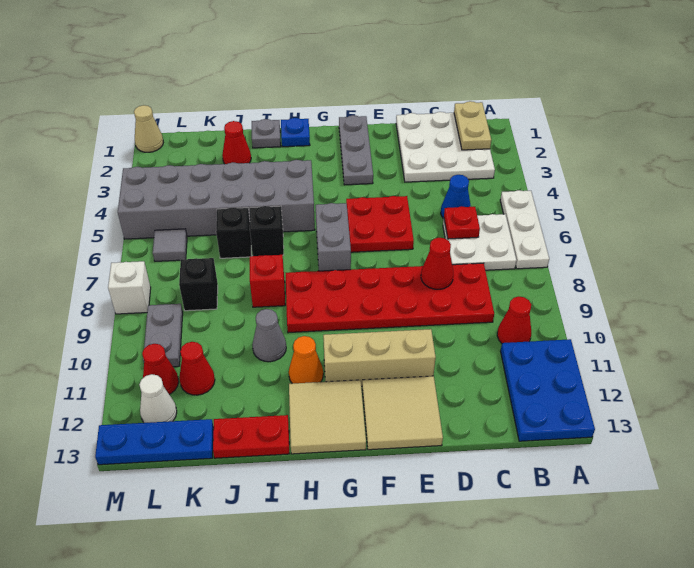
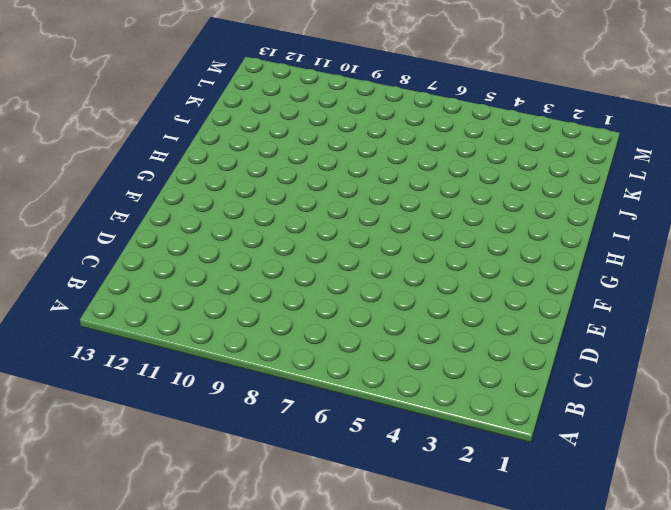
none -> white plate A5:A7 level 1
none -> blue plate A11:B13 level 1
none -> white plate B1:D3 level 1
none -> white plate B6:C7 level 1

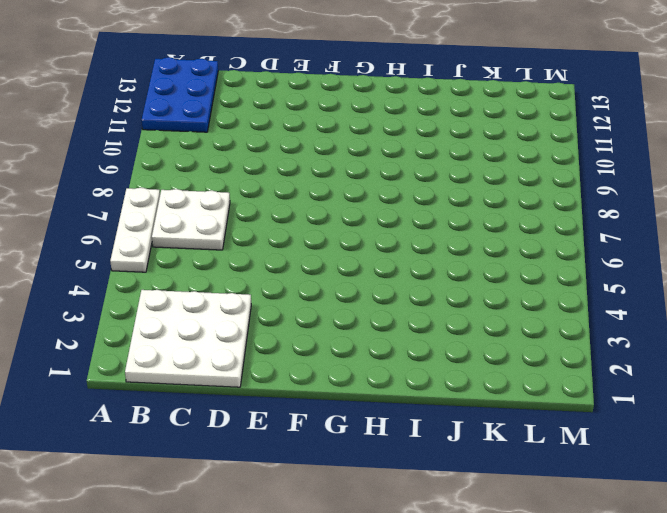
none -> red cone B10 level 1
none -> blue cone C5 level 1
none -> red plate C8:H9 level 1
none -> red plate E5:F6 level 1

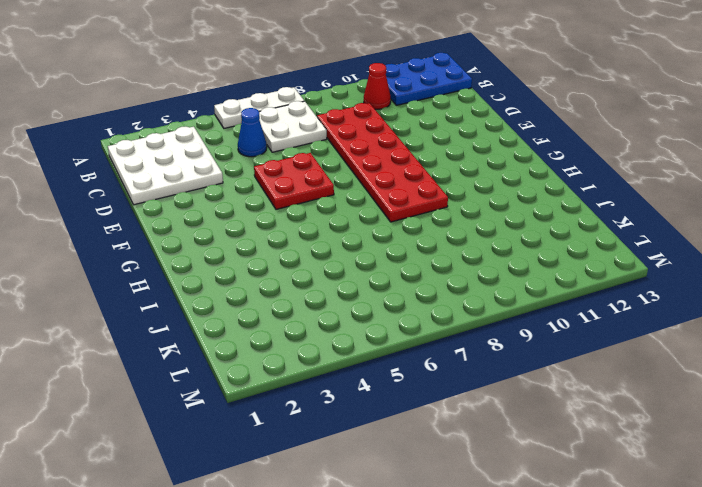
none -> tan brick E11:G11 level 1
none -> tan tile E12:F13 level 1
none -> grey plate F1:F3 level 1
none -> grey brick G6:G7 level 1

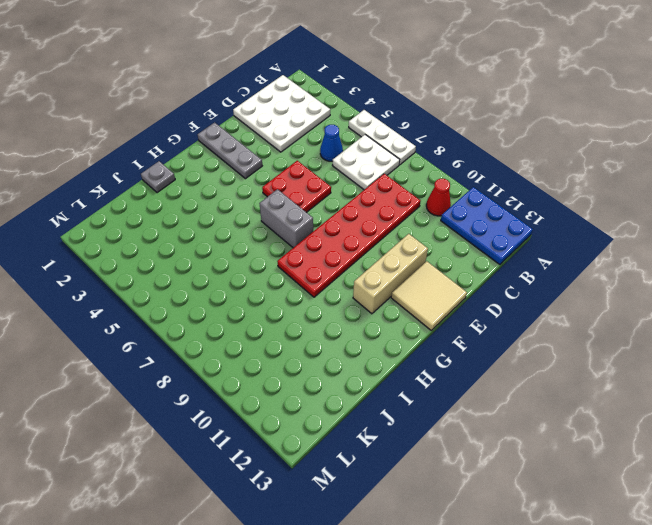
none -> tan tile G12:H13 level 1
none -> blue plate H1 level 1
none -> grey brick H4:M5 level 1
none -> orange cone H11 level 1

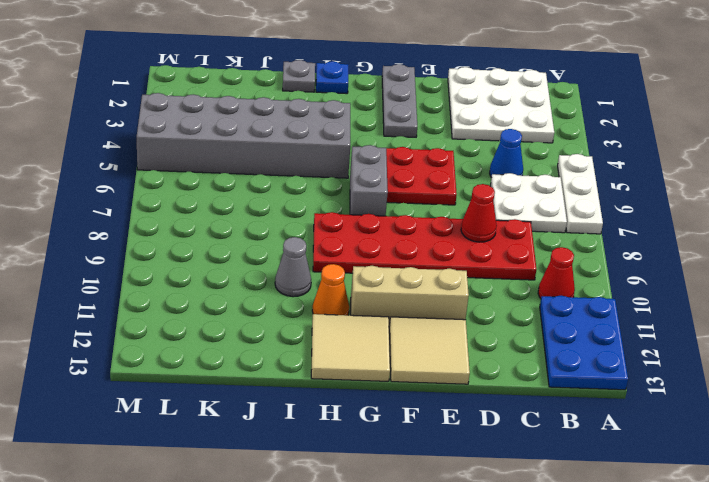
none -> black brick I6 level 1
none -> red brick I8 level 1
none -> red plate I13:J13 level 1
none -> red cone J2 level 1

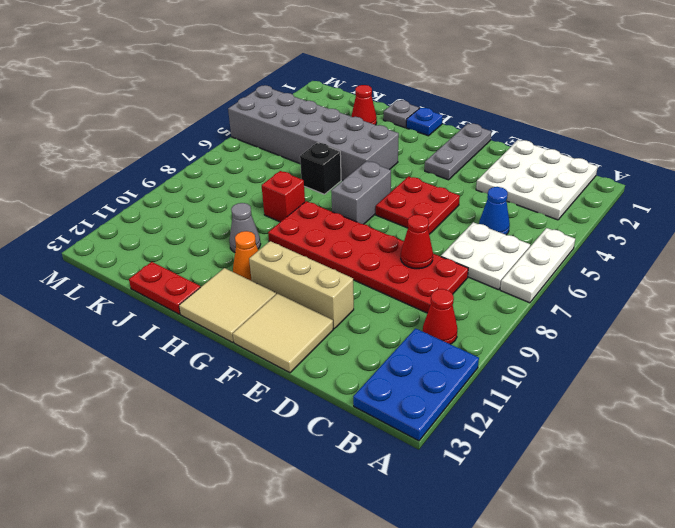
none -> black brick J6 level 1
none -> black brick K8 level 1
none -> red cone K11 level 1
none -> blue plate K13:M13 level 1

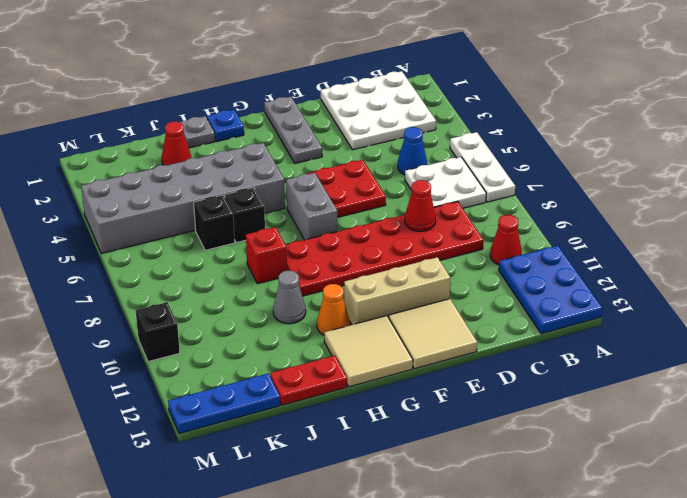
black brick M10 level 1 -> black brick K8 level 1
none -> red cone K11 level 1
none -> grey tile L6 level 1
none -> grey plate L9:L10 level 1
none -> red cone L11 level 1

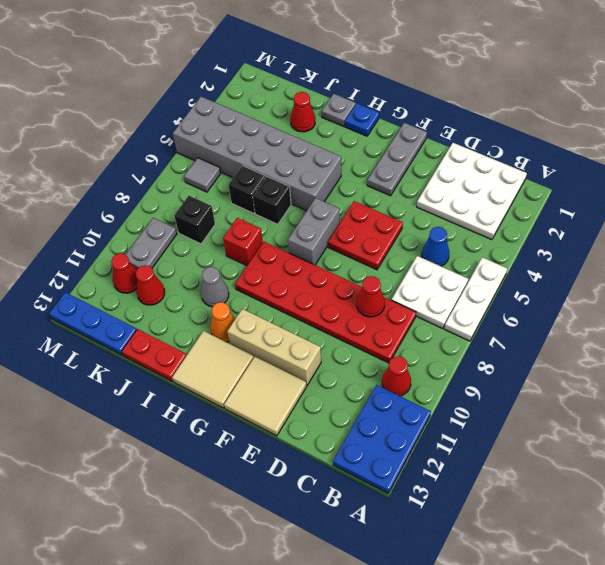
none -> white cone L12 level 1
none -> tan cone M1 level 1
none -> white brick M8 level 1
none -> tan plate B1:B2 level 2

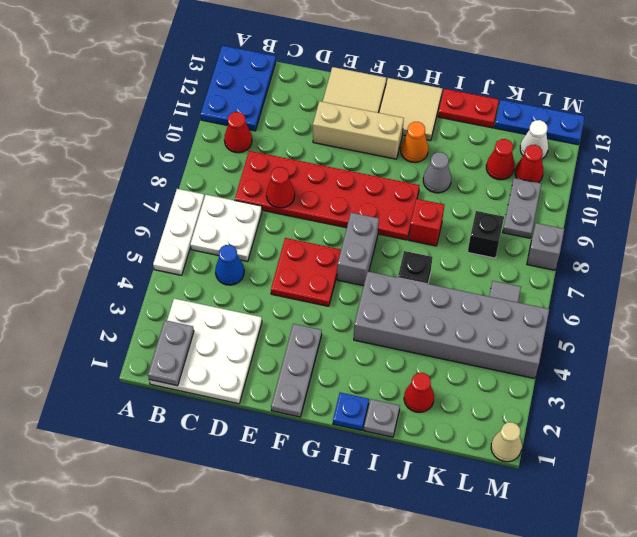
grey plate B1:B2 level 2 -> tan plate B1:B2 level 2
grey brick M8 level 1 -> white brick M8 level 1
none -> black brick J6 level 1
none -> red plate C6 level 2

